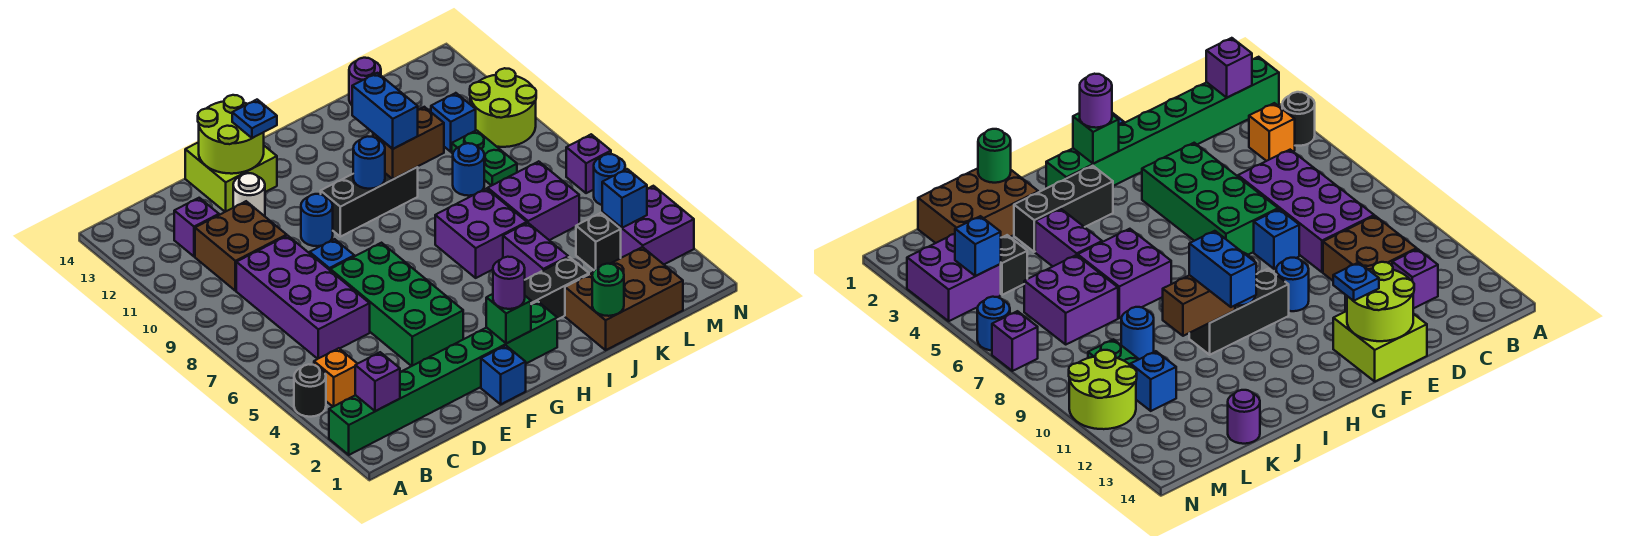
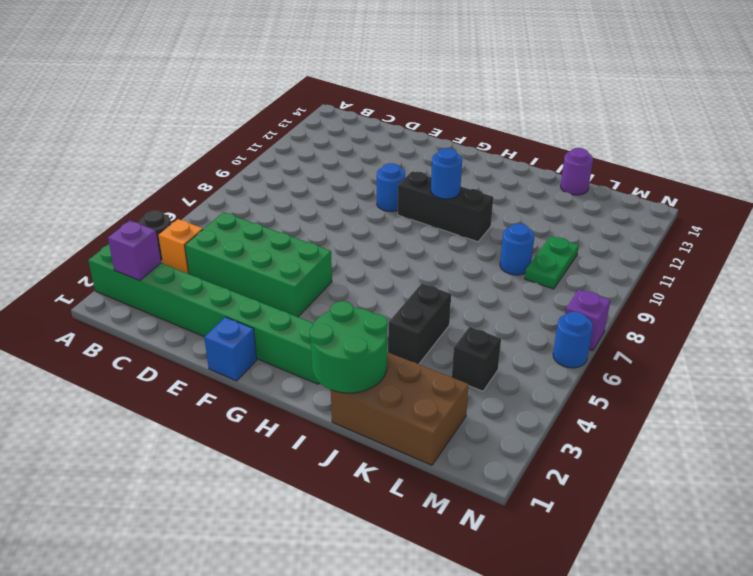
green brick C4:F5 level 1 -> green brick E4:F7 level 1
green round brick I1:J2 level 2 -> green round brick J1 level 2
black brick J4:J5 level 1 -> purple brick J4:J5 level 1
none -> purple brick C6:D9 level 1
none -> brown brick C10:D11 level 1
none -> purple brick C12 level 1
none -> blue brick E8 level 1

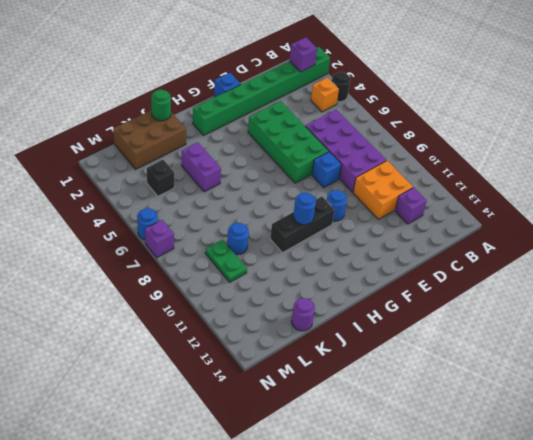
orange brick C10:D11 level 1 -> brown brick C10:D11 level 1
none -> white round brick E12 level 1
none -> lime brick E13:F14 level 1
none -> black brick H3:J3 level 1
none -> purple brick I6:J7 level 1

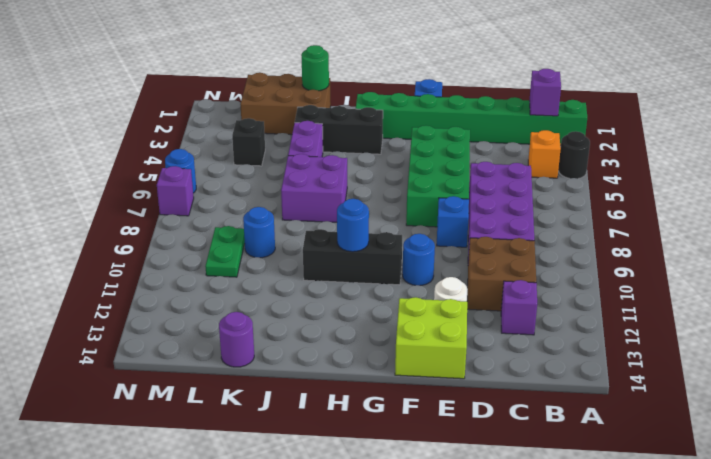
none -> purple brick K6:L7 level 1
none -> blue brick L11 level 1
none -> purple brick M3:N4 level 1
none -> lime round brick M10:N11 level 1

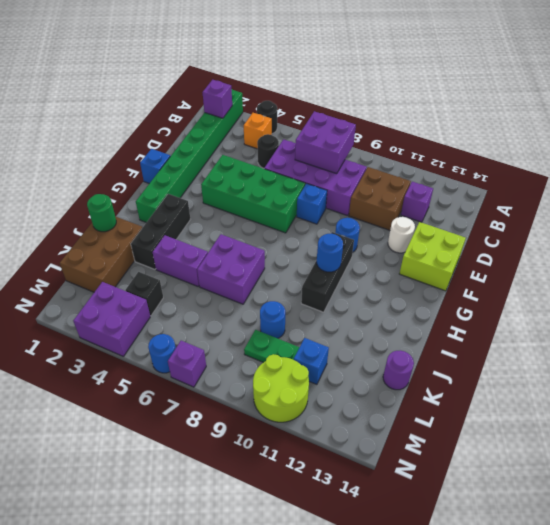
purple brick B7:C8 level 2 -> purple brick K6:L7 level 1
black round brick C5 level 1 -> none
none -> lime round brick E13:F14 level 2
none -> green brick G2 level 2
none -> brown brick I10:J10 level 2
none -> blue brick M4 level 2

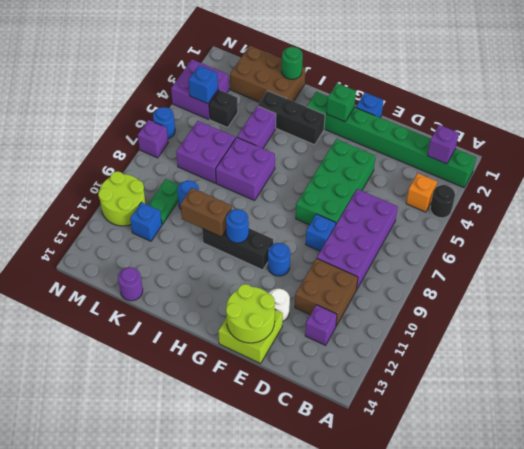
none -> blue plate F13 level 3
none -> purple round brick G2 level 3
none -> blue brick I10:I11 level 3

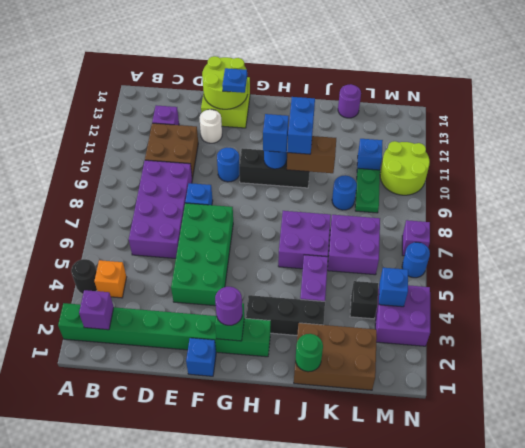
blue brick H10 level 3 -> none

